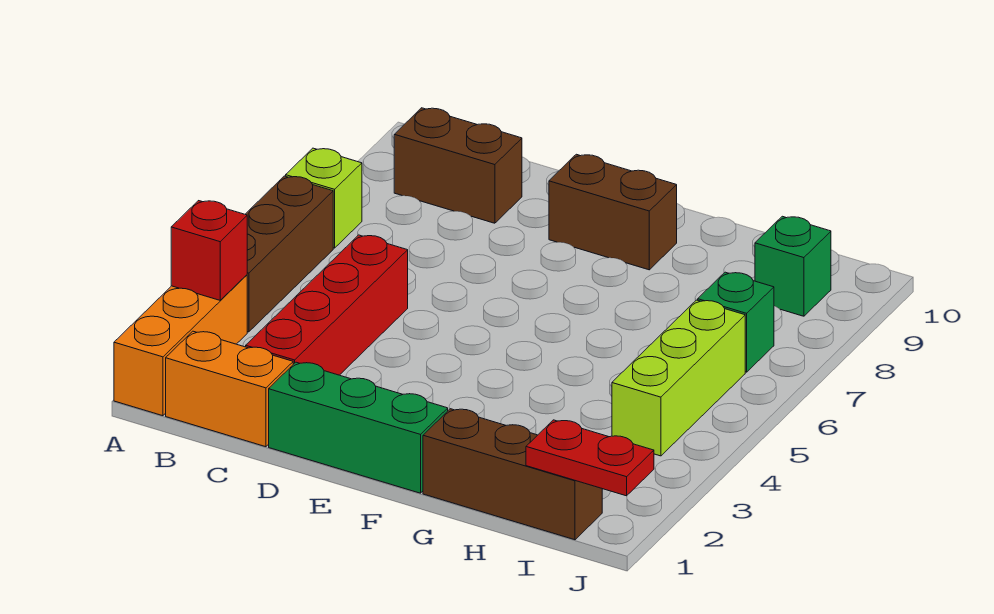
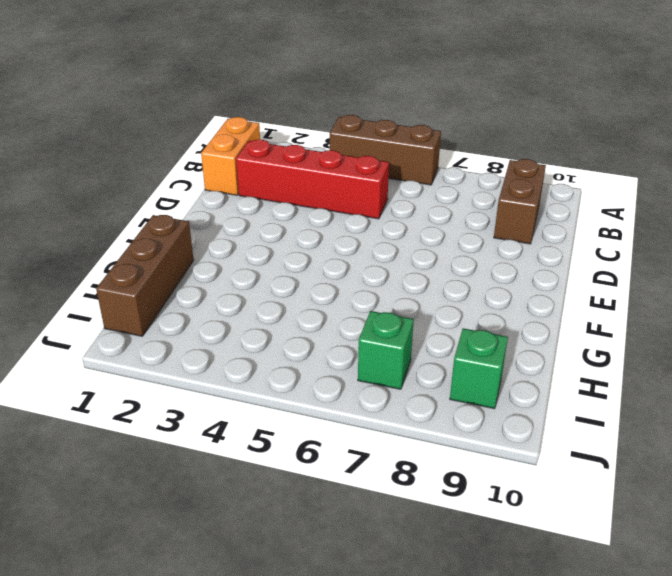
none -> orange brick A1:A3 level 1
none -> lime brick A7 level 1
none -> green brick D1:F1 level 1

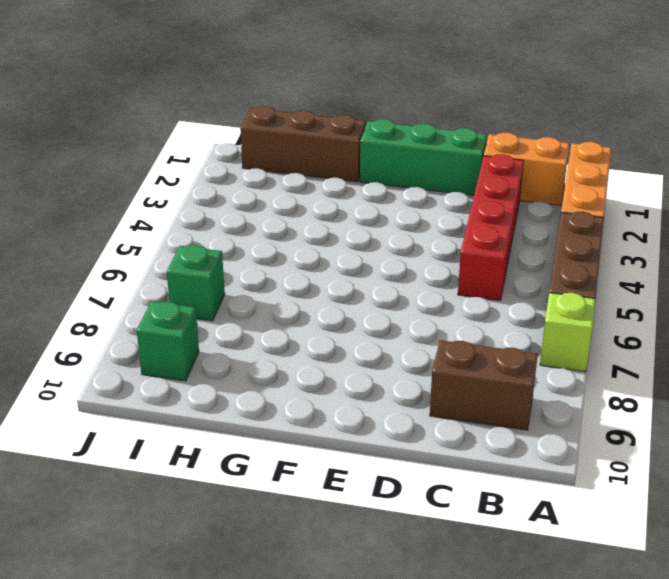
none -> brown brick E9:F9 level 1
none -> lime brick I4:I6 level 1
none -> red brick A3 level 2

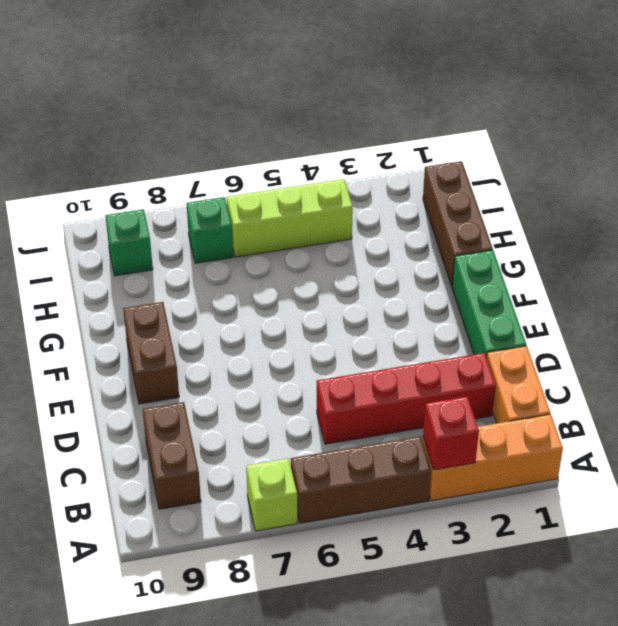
none -> red plate I1:J1 level 2

